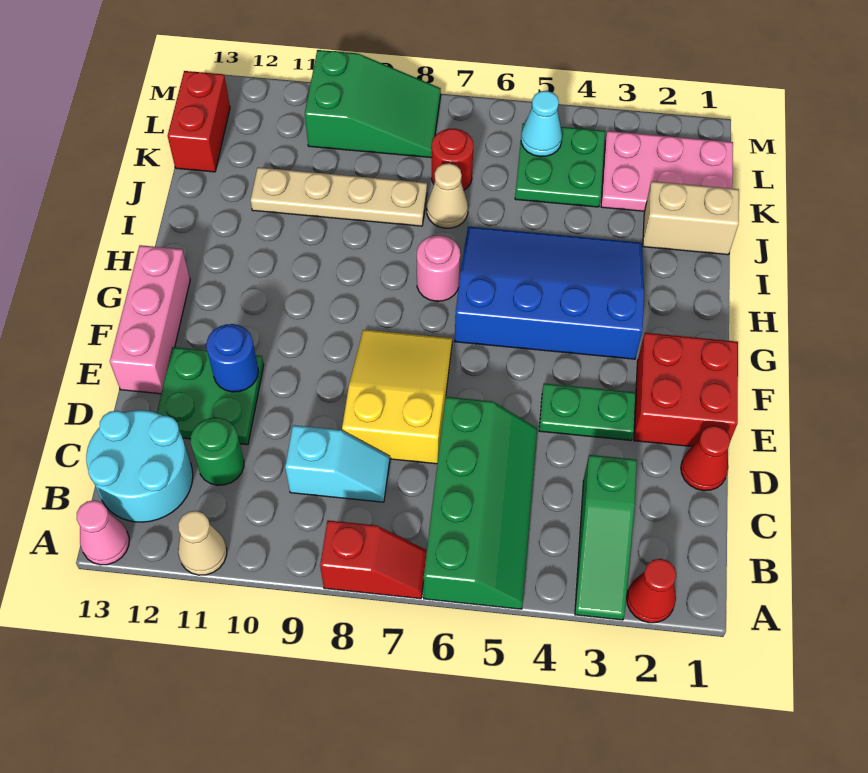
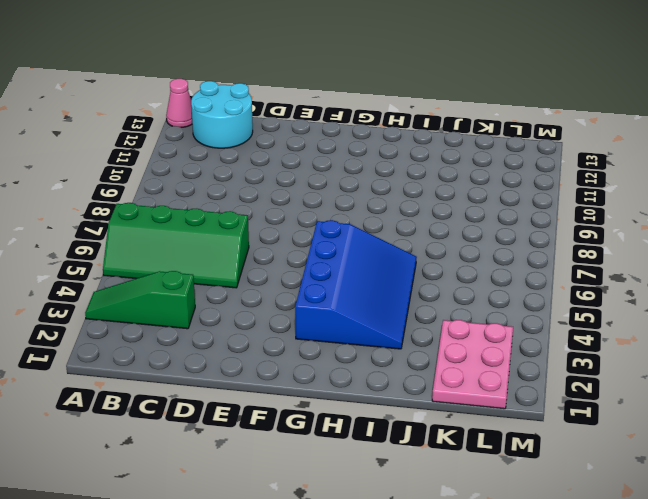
none -> red cone A2 level 1
none -> red slope A7:A8 level 1 top 8
none -> tan cone A11 level 1

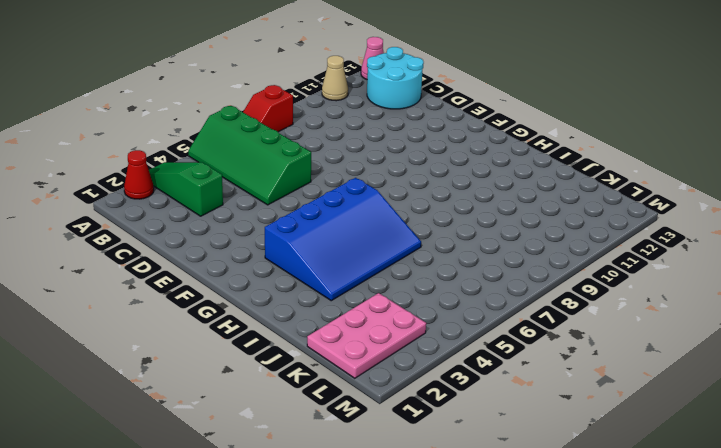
none -> cyan slope C8:C9 level 1 top 9
none -> green round brick C11 level 1
none -> red cone D1 level 1

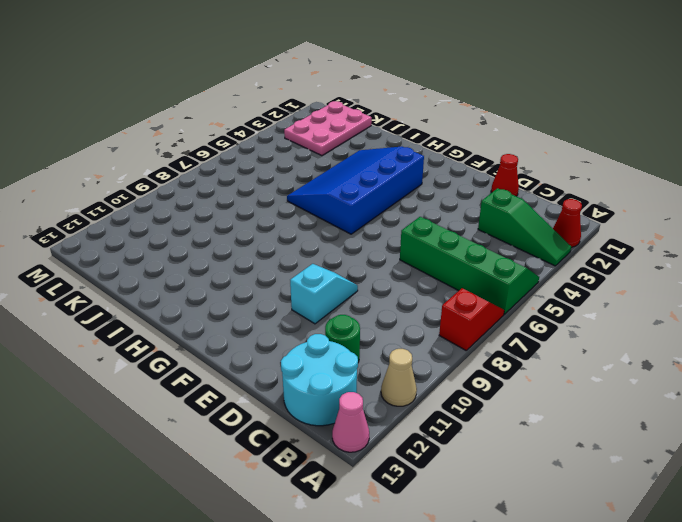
cyan slope E9:E10 level 1 top 10 -> cyan slope C8:C9 level 1 top 9
none -> yellow slope D7:F8 level 1 top D
none -> green plate D11:E12 level 1
none -> red brick E1:F2 level 1

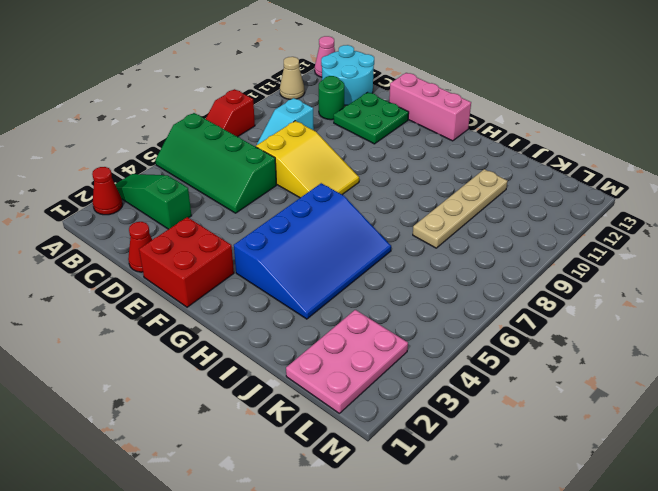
none -> green plate E3:E4 level 1
none -> pink round brick H7 level 1
none -> tan brick J1:J2 level 1

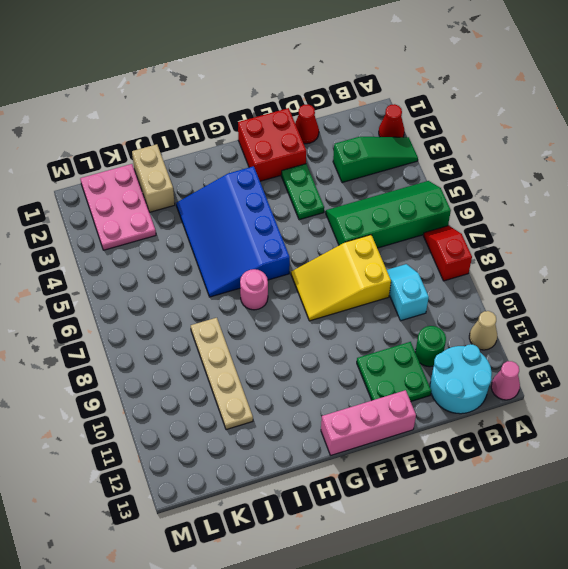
none -> tan cone J7 level 1
none -> green plate K4:L5 level 1
none -> red round brick K7 level 1

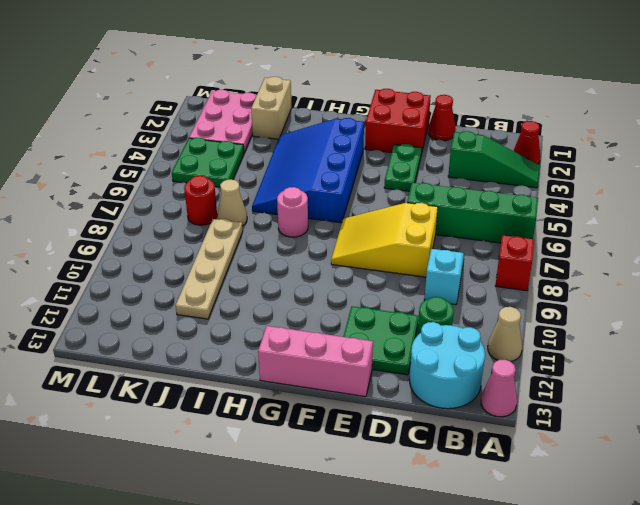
none -> red brick K13:L13 level 1
none -> green slope L8:M10 level 1 top 10
none -> blue round brick E11 level 2

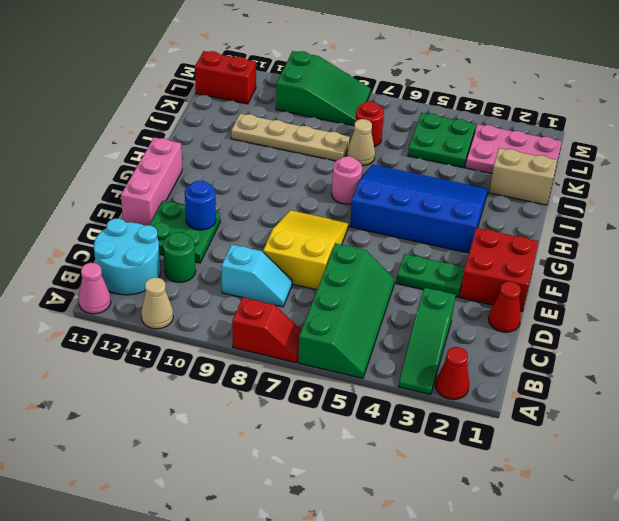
red brick L12:L13 level 1 -> red brick K13:L13 level 1
none -> cyan cone L5 level 2

